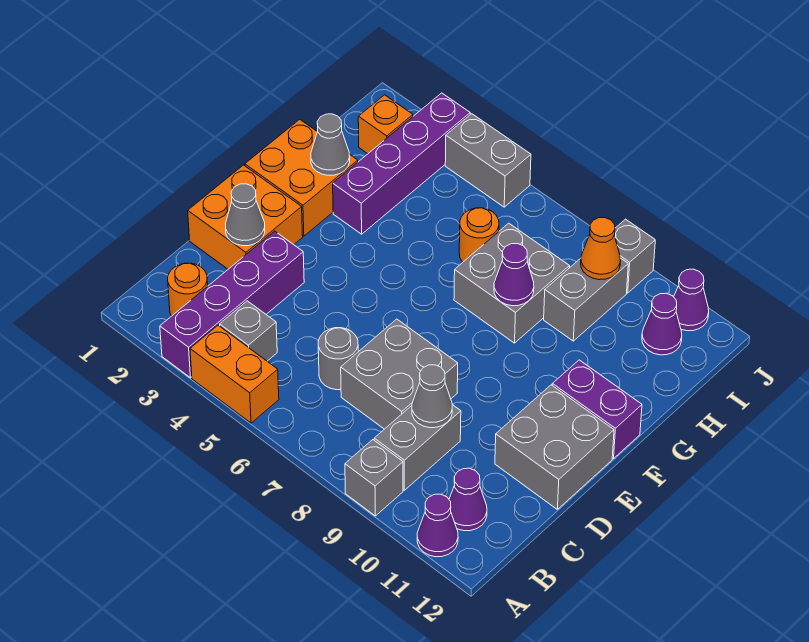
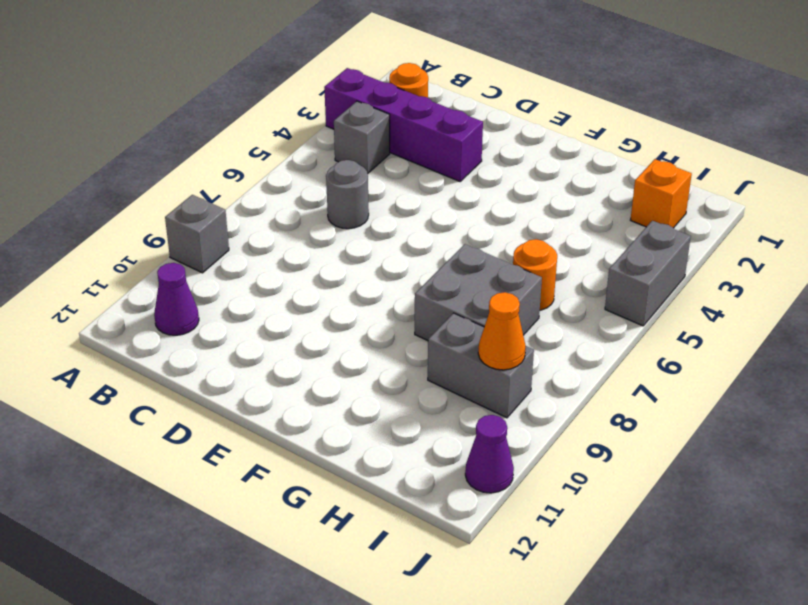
none -> orange brick A4:A5 level 1
none -> purple cone A11 level 1
none -> grey brick B9:C9 level 1

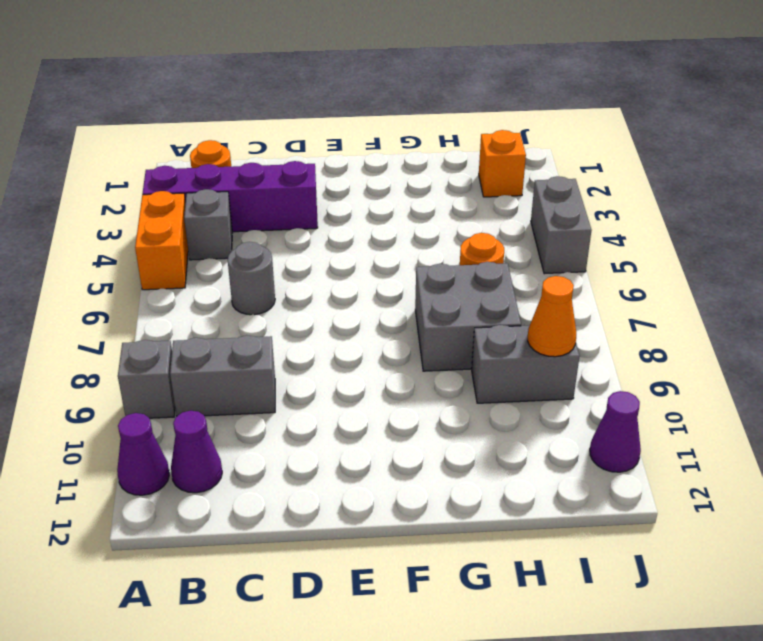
none -> grey brick C7:D8 level 1
none -> orange brick D1:E2 level 1
none -> grey brick D11:E12 level 1

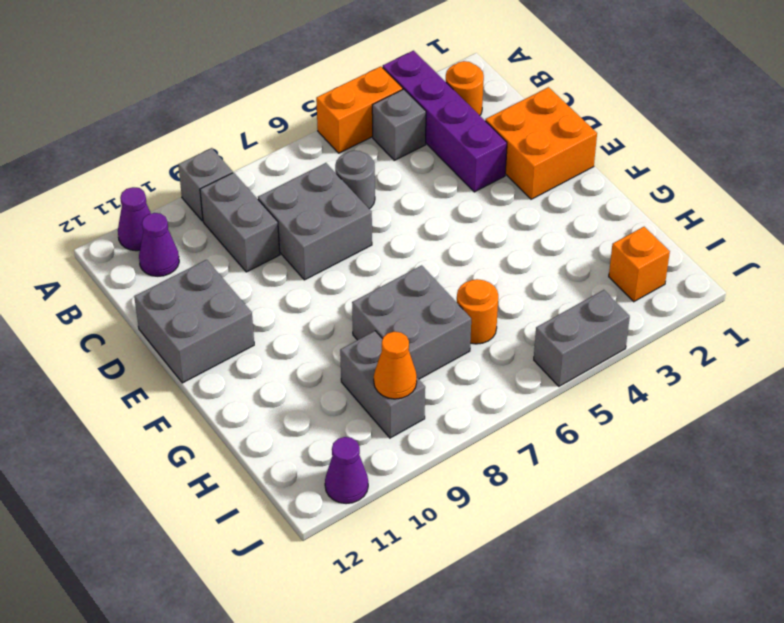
none -> orange brick F1:G2 level 1
none -> purple brick F11:F12 level 1
none -> purple brick G3:J3 level 1

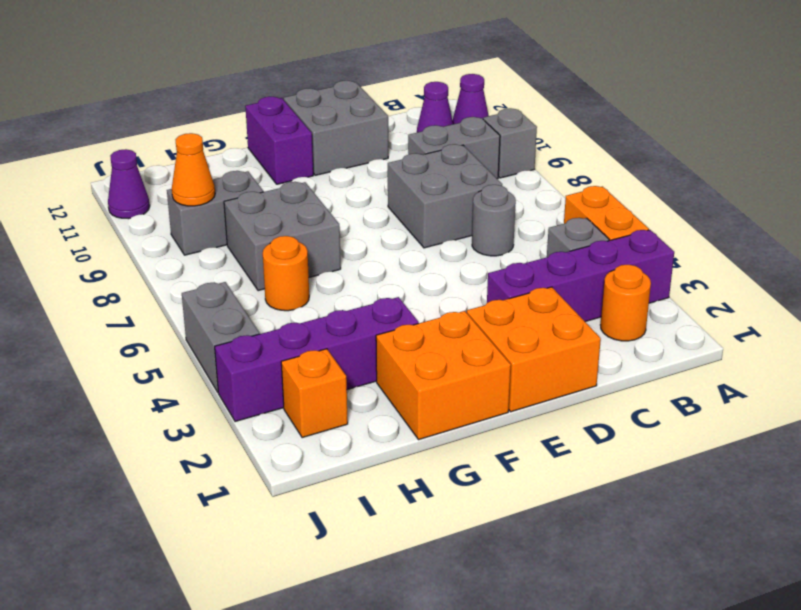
none -> purple cone I11 level 1
none -> grey brick J9 level 1
none -> grey cone C9 level 2

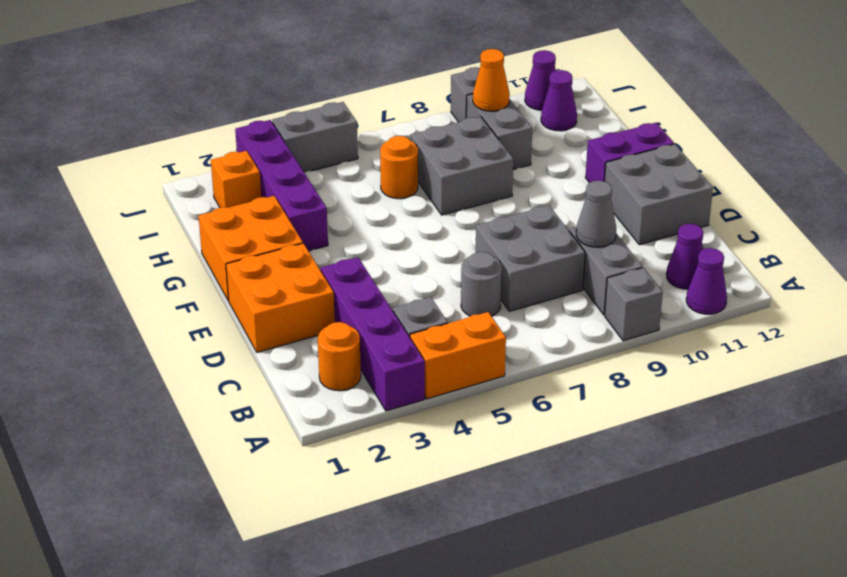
none -> grey cone D2 level 2
none -> grey cone G2 level 2
none -> purple cone G8 level 2

